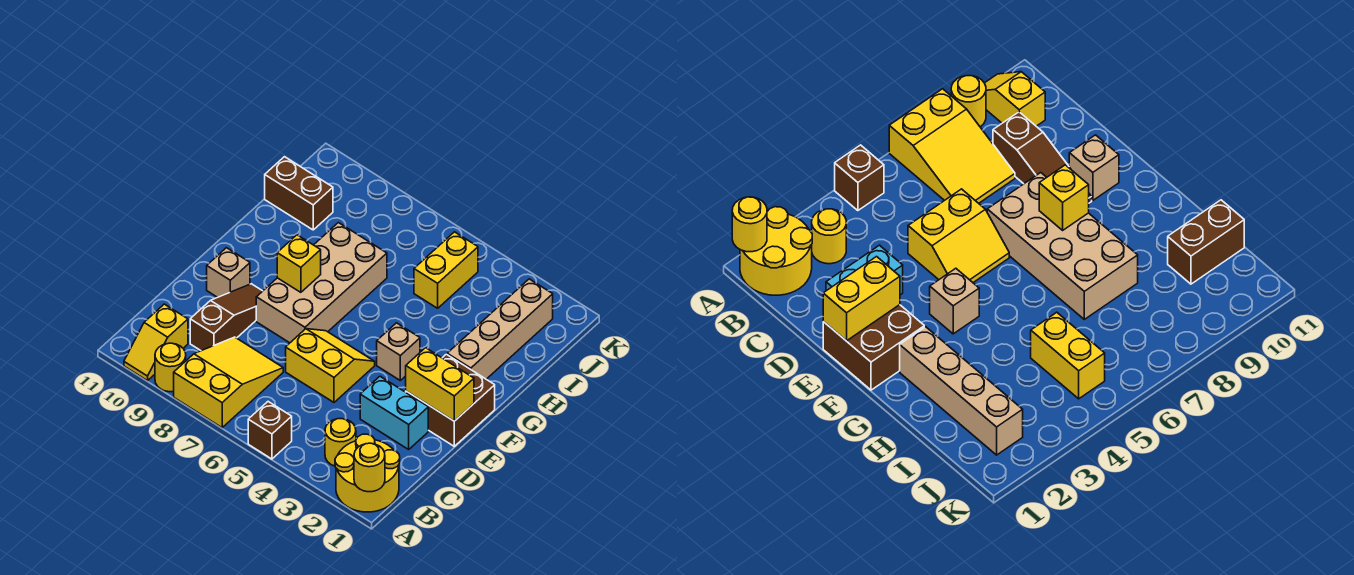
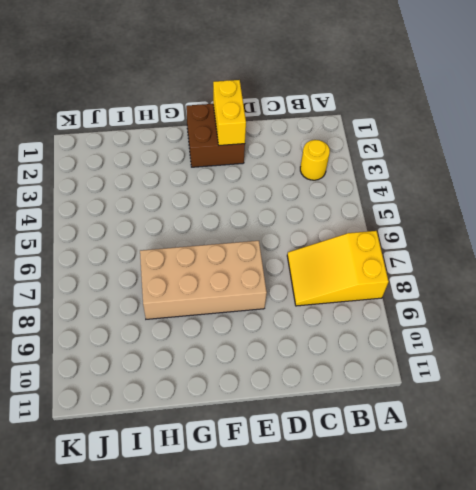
none -> yellow round brick A1:B2 level 1
none -> brown brick A5 level 1
none -> yellow round brick A9 level 1

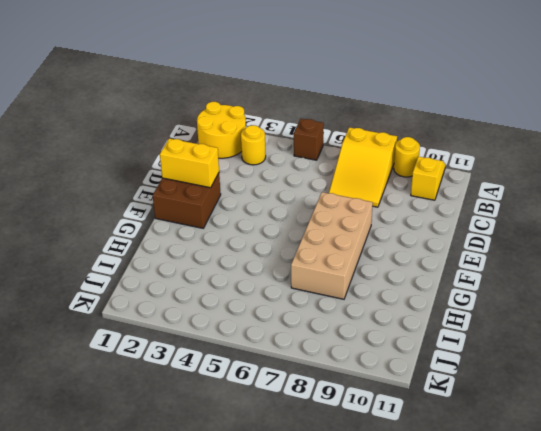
none -> brown slope C9:E9 level 1 top C
none -> cyan brick D2:D3 level 1
none -> yellow slope D5:E6 level 1 top D

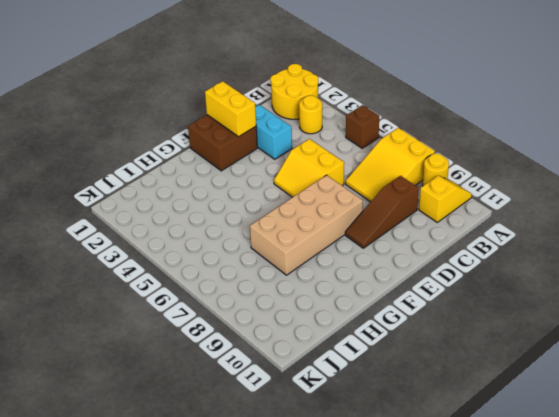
none -> tan brick E10 level 1
none -> tan brick F4 level 1
none -> tan brick G2:J2 level 1

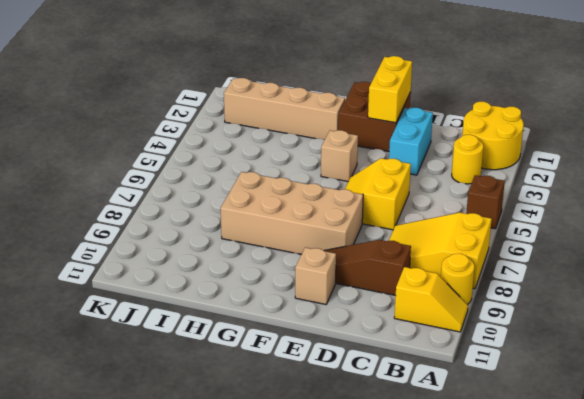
none -> yellow brick I5:J5 level 1
none -> brown brick I10:I11 level 1
none -> yellow round brick A1 level 2

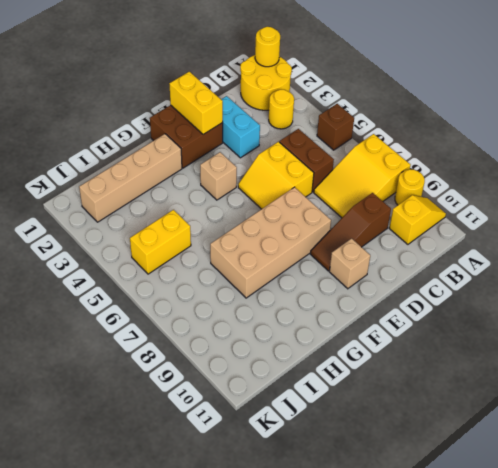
brown brick C5:C6 level 1 -> brown brick I10:I11 level 1
none -> yellow brick F8 level 2

